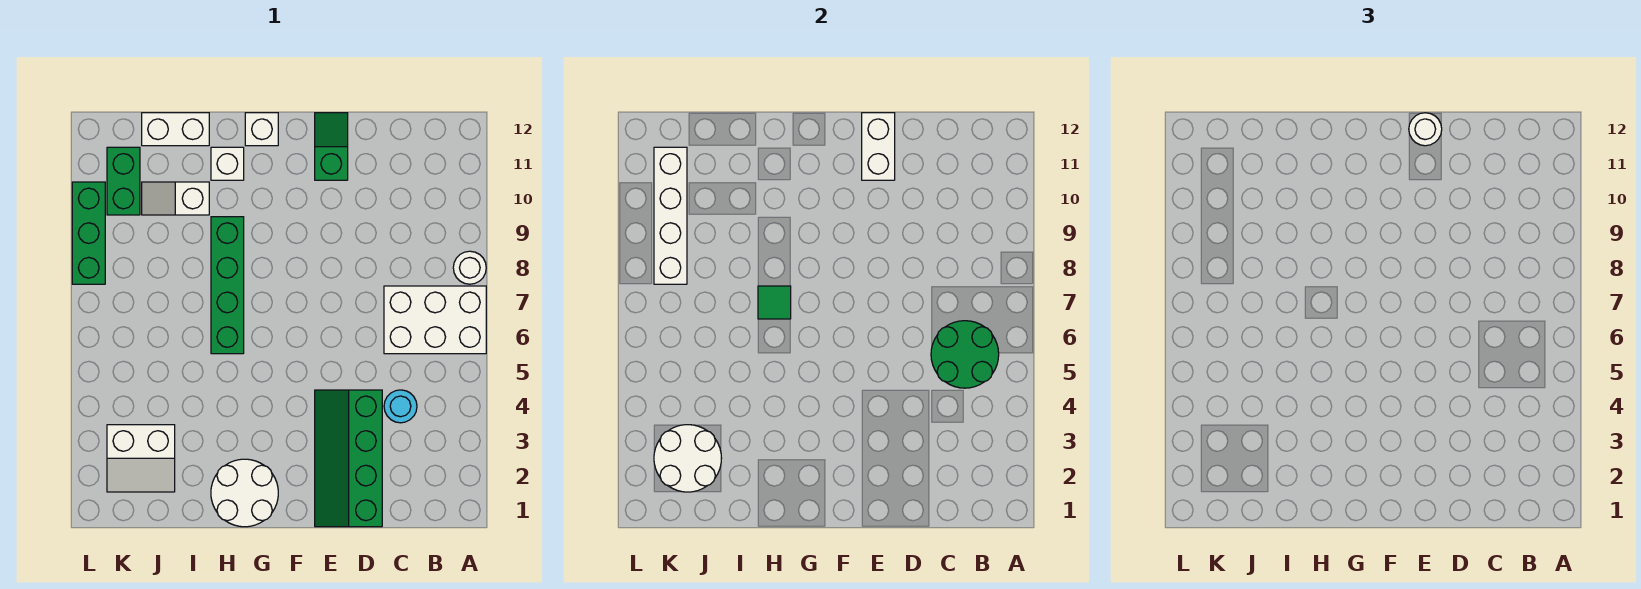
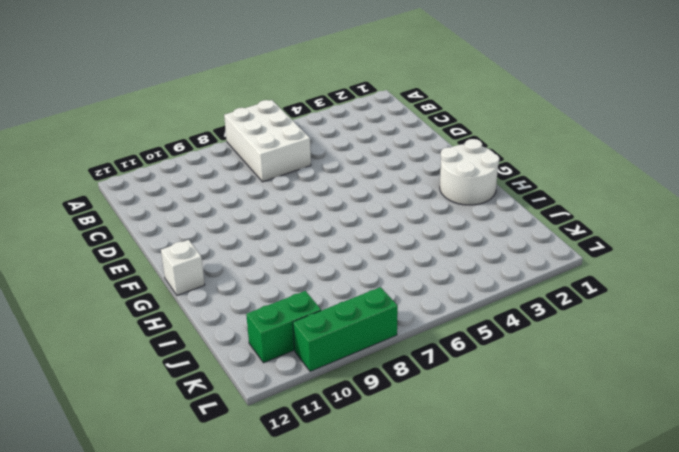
none -> white round brick A8 level 1
none -> cyan round brick C4 level 1
none -> green slope D1:E4 level 1 top D

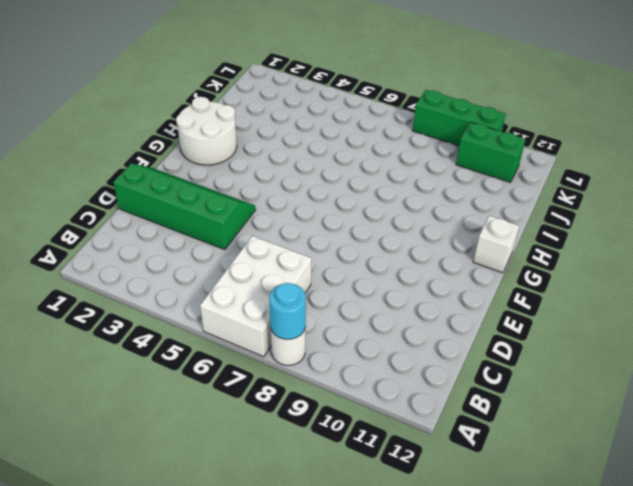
cyan round brick A8 level 2 -> cyan round brick C4 level 1
none -> green slope E11:E12 level 1 top 11
none -> green brick H6:H9 level 1
none -> white brick H11 level 1

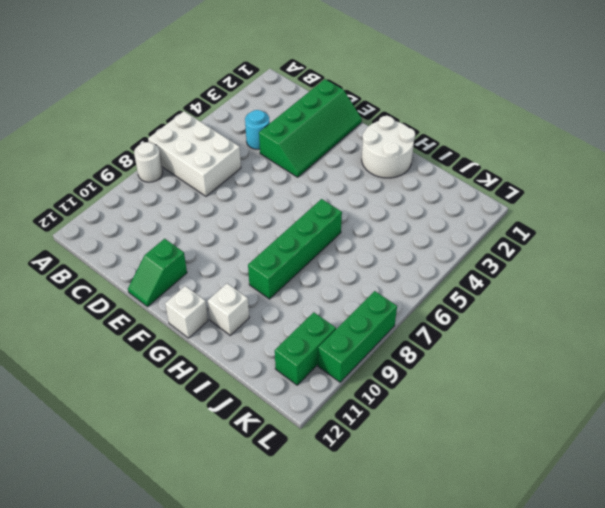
none -> white slope I10:J10 level 1 top I
none -> white brick I12:J12 level 1
none -> white slope J2:K3 level 1 top 3

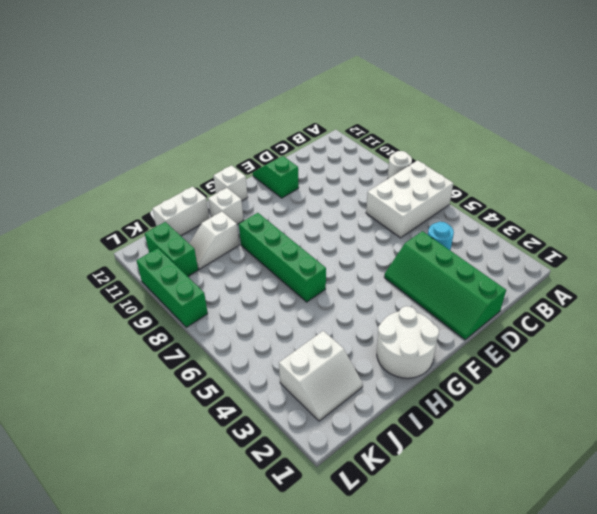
none -> green round brick B5:C6 level 2
none -> white brick E11:E12 level 2
none -> green tile H7 level 2

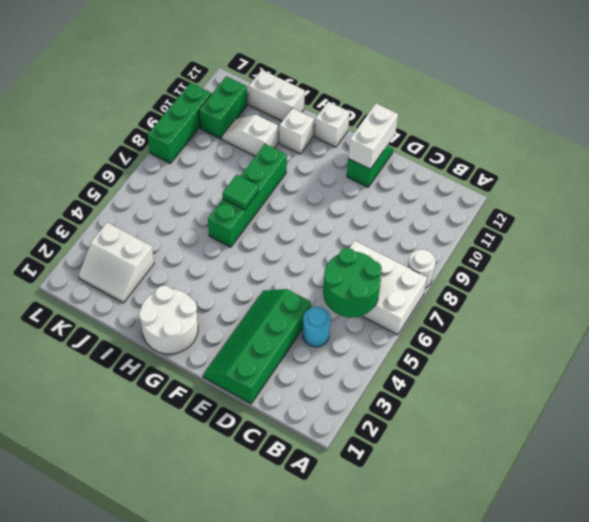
none -> white round brick J2:K3 level 2
none -> white brick K8:K11 level 2
none -> white round brick E12 level 3

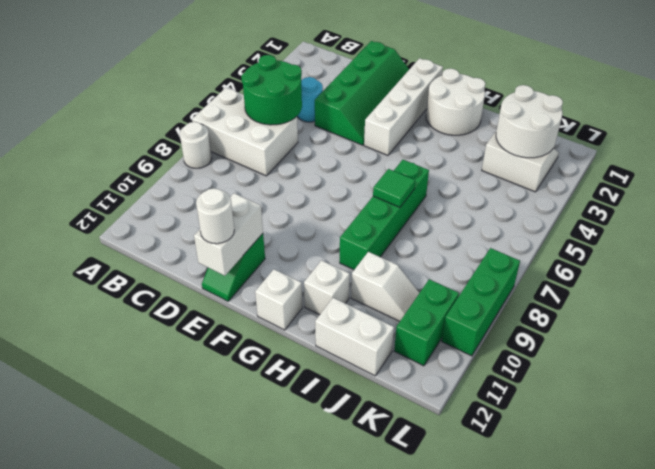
white brick F1:F4 level 1 -> white brick K8:K11 level 2

